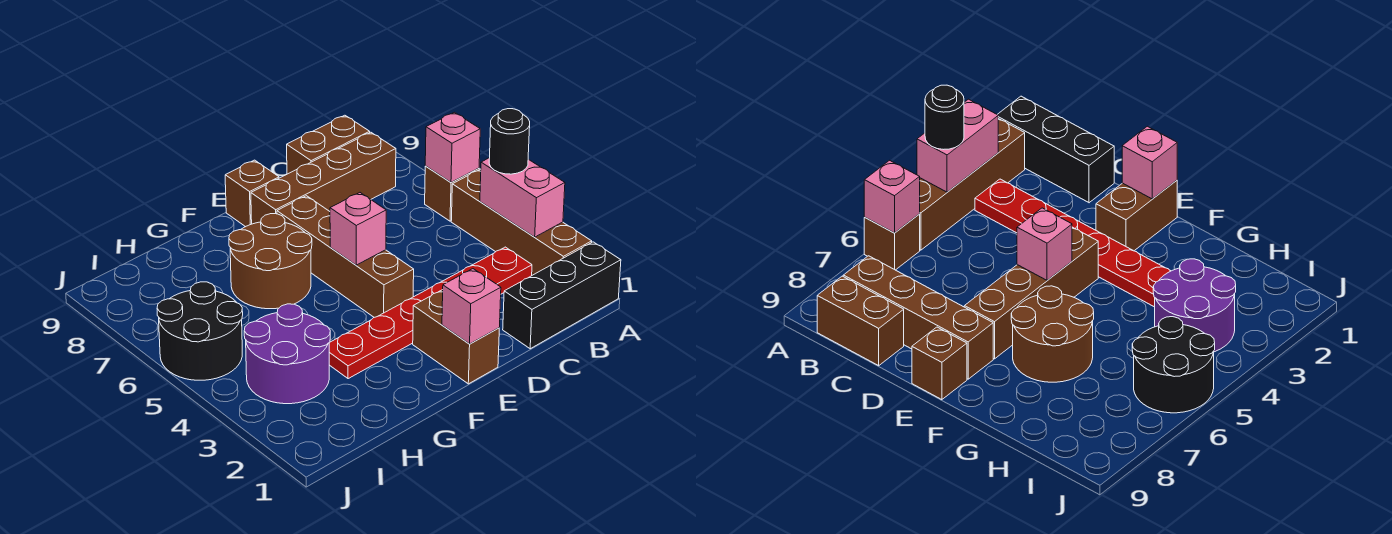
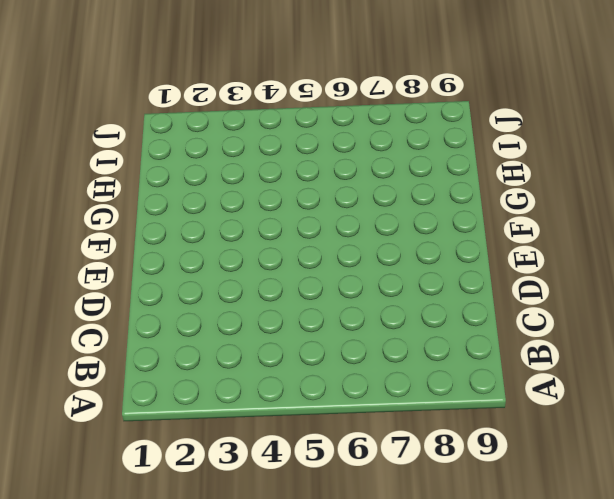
none -> black brick A1:C1 level 1
none -> brown brick A2:A5 level 1
none -> brown brick A6 level 1

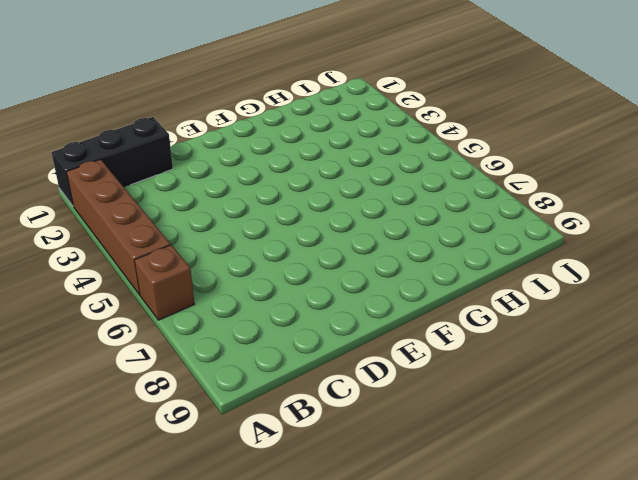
none -> red plate B3:G3 level 1
none -> brown brick B8:E8 level 1
none -> brown brick B9:C9 level 1

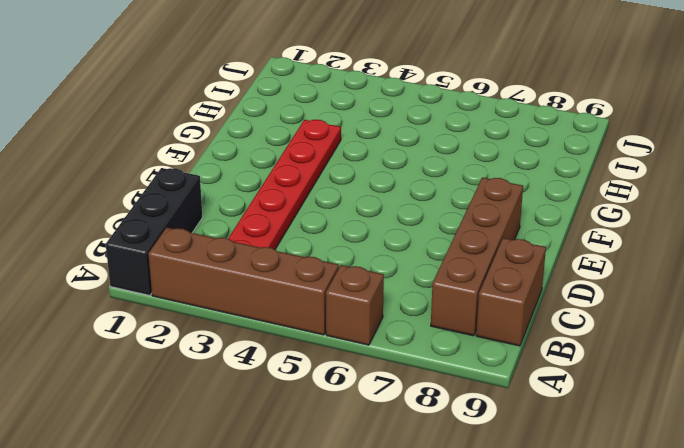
none -> brown brick E1:E2 level 1
none -> brown brick E4:E7 level 1
none -> brown brick E9 level 1

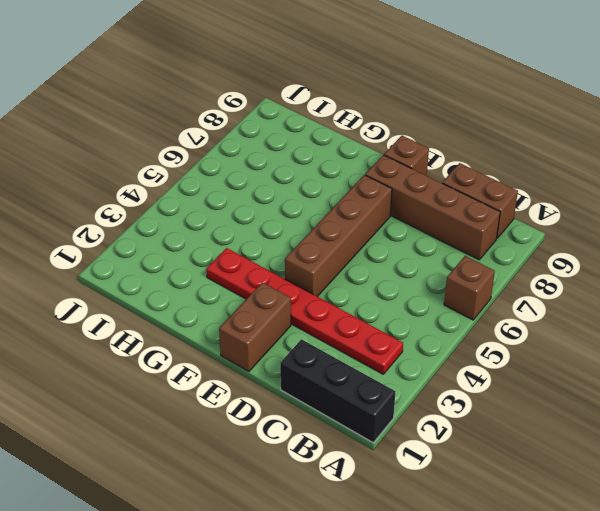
none -> brown brick A2:A5 level 1
none -> brown round brick F6:G7 level 1
none -> purple round brick H3:I4 level 1

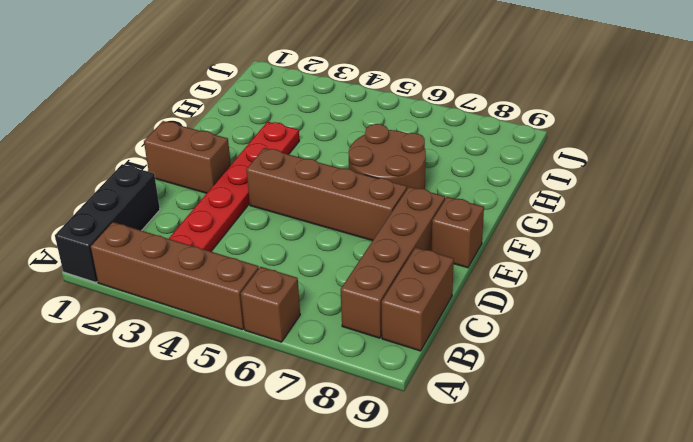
none -> purple round brick H3:I4 level 1
none -> black round brick I5:J6 level 1
none -> pink brick A3:A4 level 2

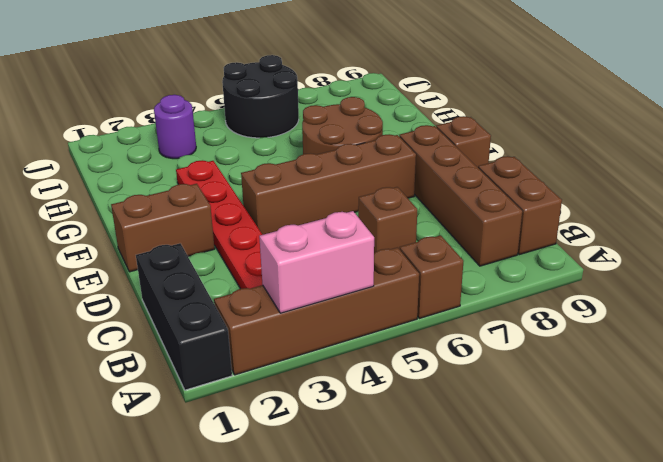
brown brick C6 level 1 -> none
purple round brick I3 level 1 -> purple round brick H3:I4 level 1
none -> pink brick A6 level 2
none -> pink brick E1 level 2
none -> pink brick E5 level 2

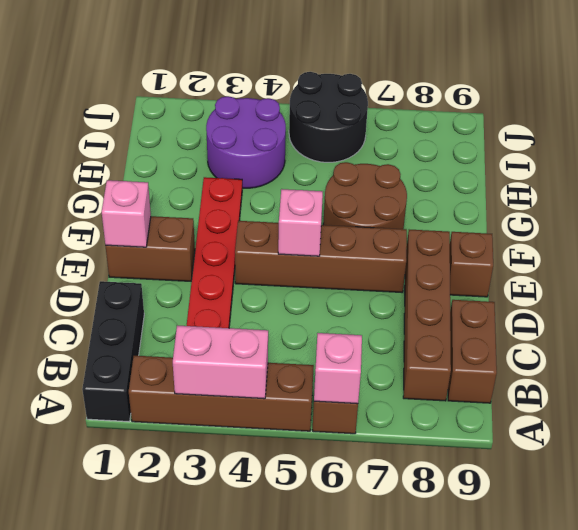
none -> black round brick A4 level 3

